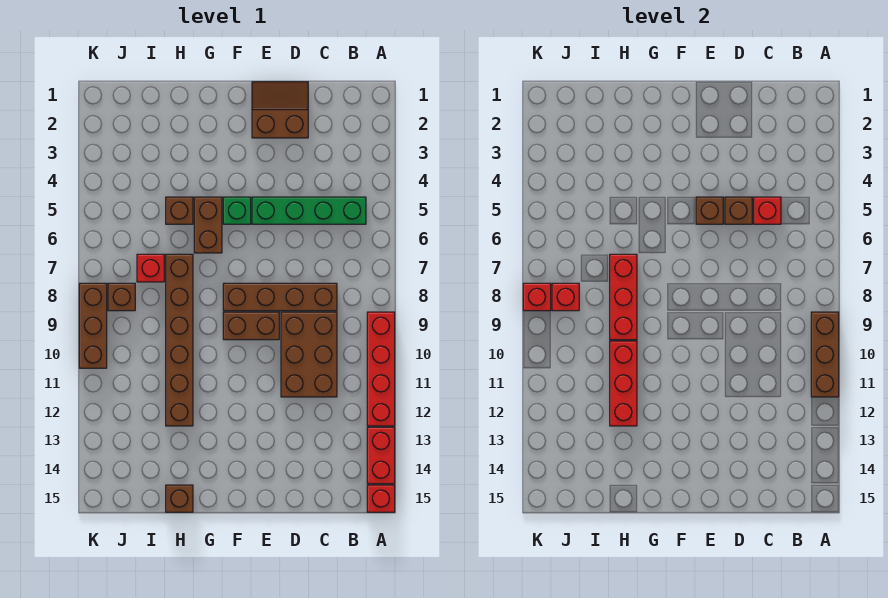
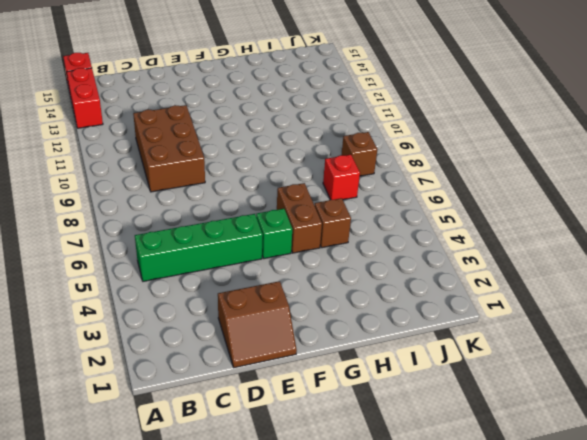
none -> red brick A9:A12 level 1
none -> brown brick C8:F8 level 1
none -> brown brick E9:F9 level 1

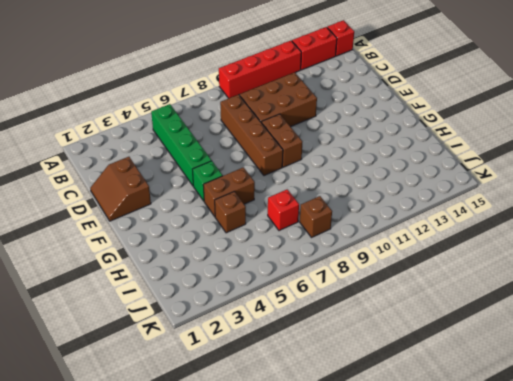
none -> brown brick H7:H12 level 1
none -> brown brick H15 level 1
none -> brown brick K8:K10 level 1

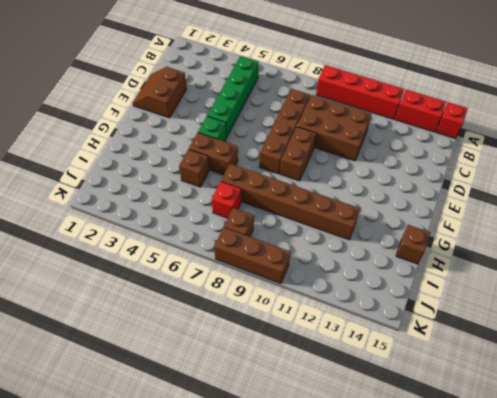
none -> brown brick A9:A11 level 2
none -> red brick C5 level 2
none -> brown brick D5 level 2

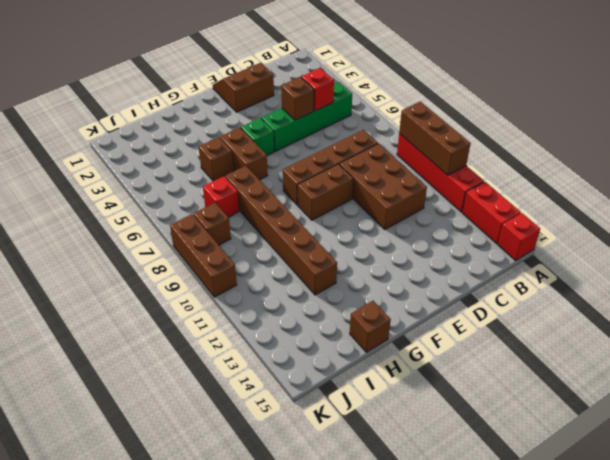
none -> brown brick E5 level 2
none -> red brick H7:H9 level 2
none -> red brick H10:H12 level 2

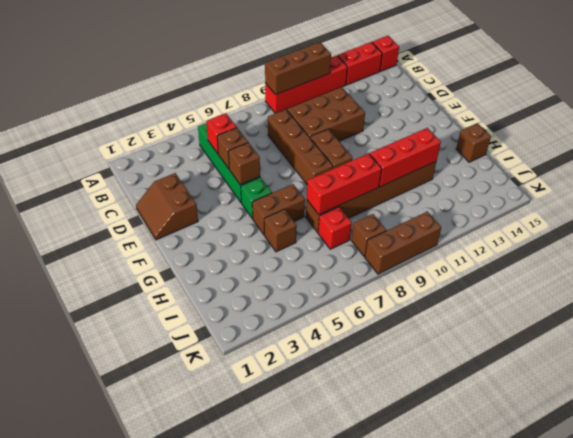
none -> red brick J8 level 2
none -> red brick K8 level 2

